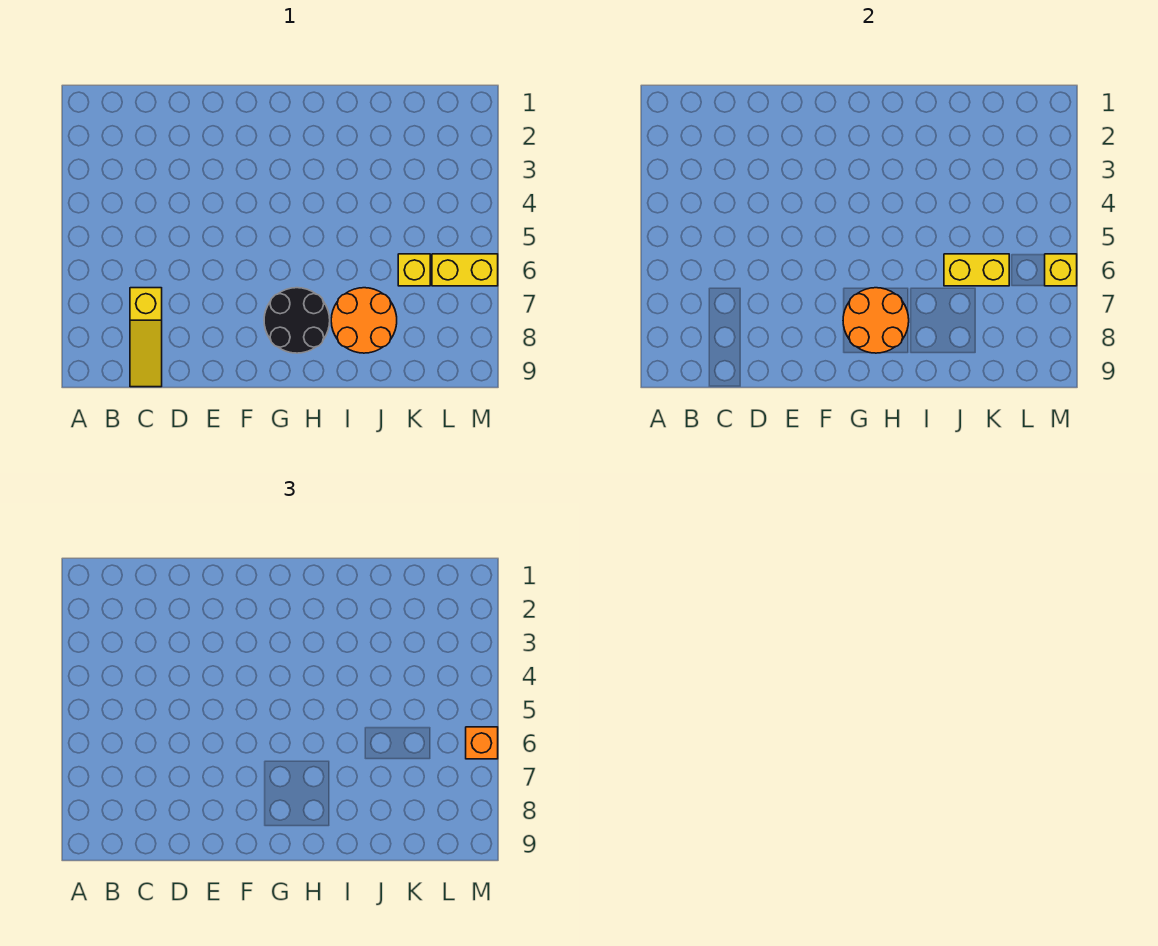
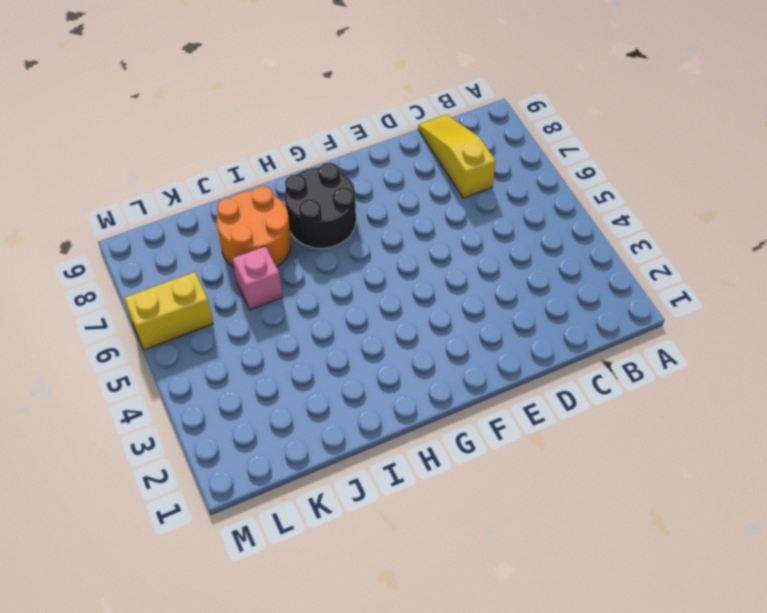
pink brick J6 level 1 -> none
none -> yellow brick K6 level 1
none -> orange round brick G7:H8 level 2

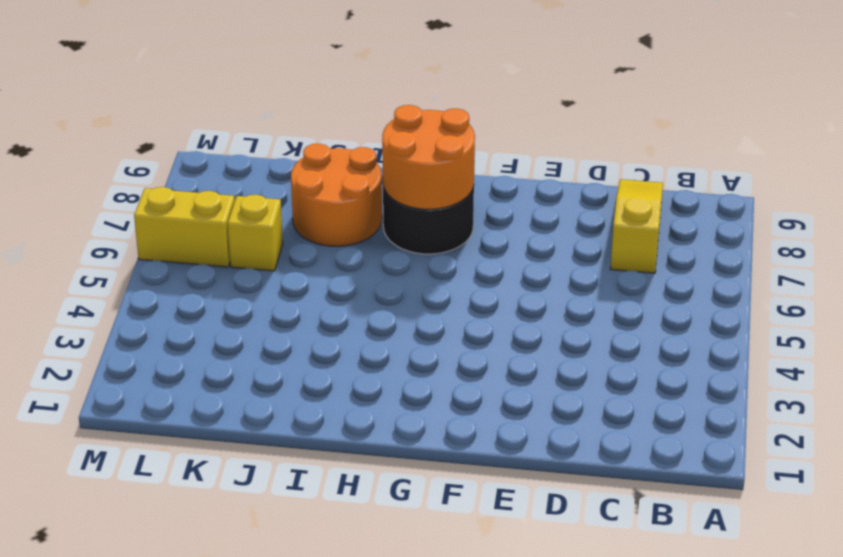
none -> yellow brick J6:K6 level 2
none -> yellow brick M6 level 2

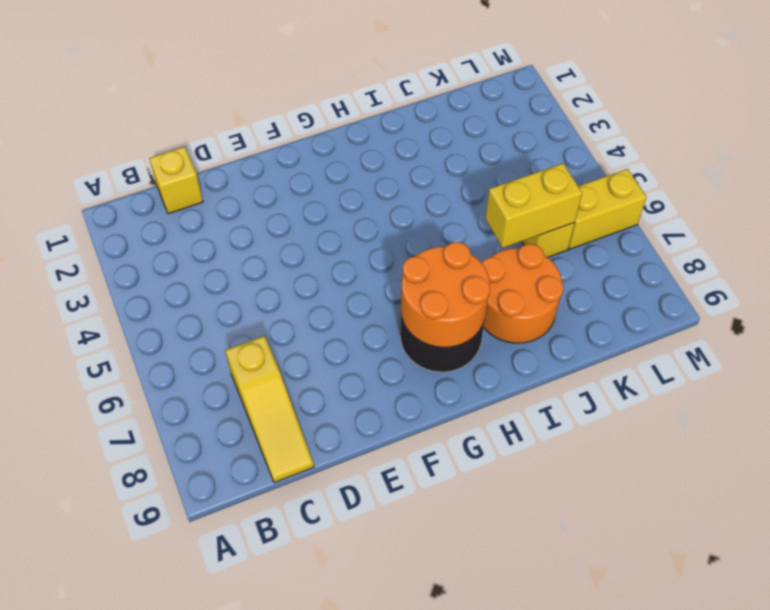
yellow brick C1 level 1 -> yellow brick M6 level 2
none -> orange brick M6 level 3

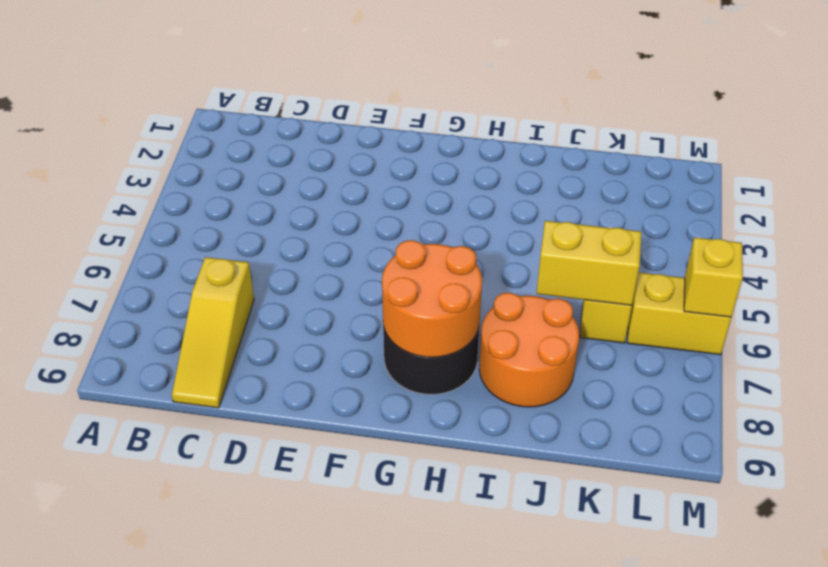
none -> orange brick M6 level 3

